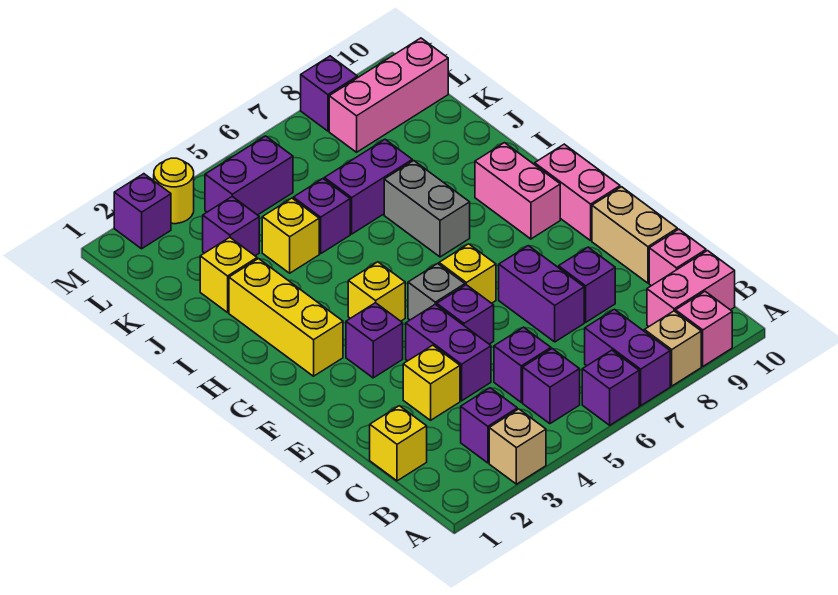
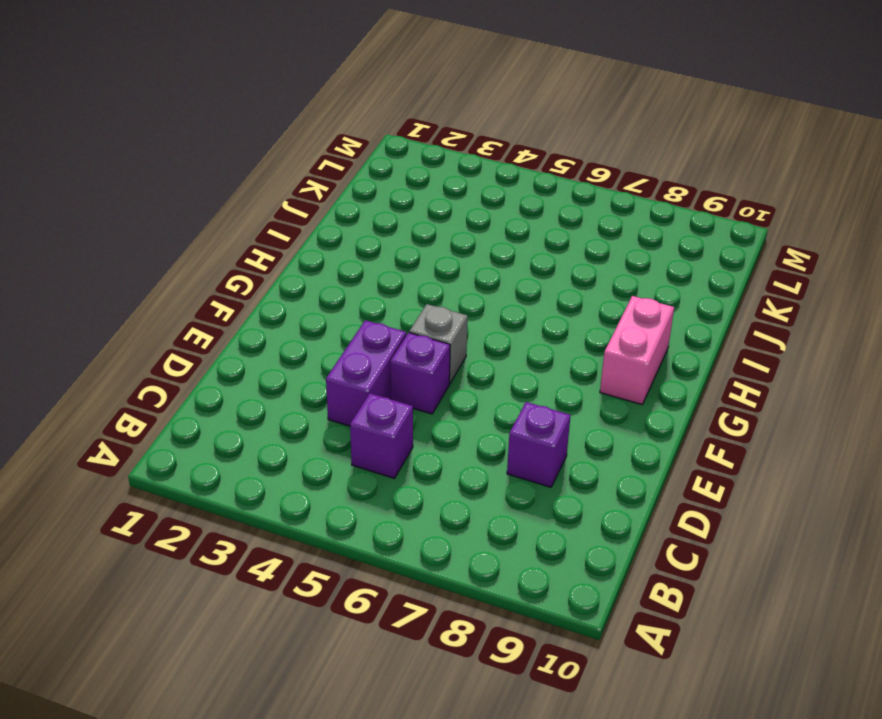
none -> tan brick A3 level 1
none -> purple brick A6 level 1
none -> purple brick A7:B7 level 1
none -> tan brick A8 level 1

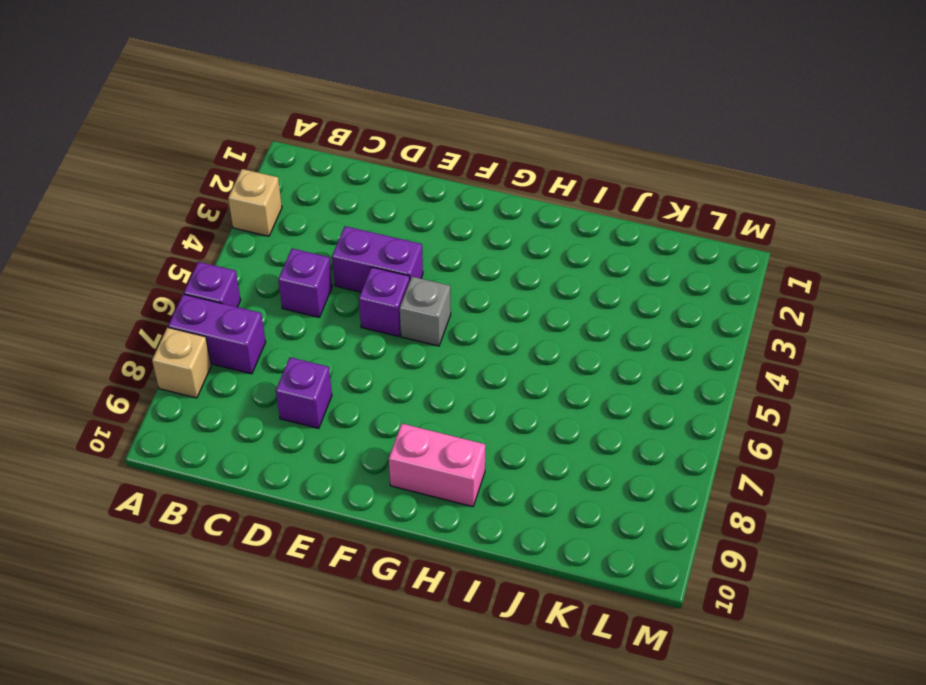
none -> pink brick A9 level 1
none -> purple brick B3 level 1
none -> purple brick B5 level 1
none -> pink brick B9:B10 level 1

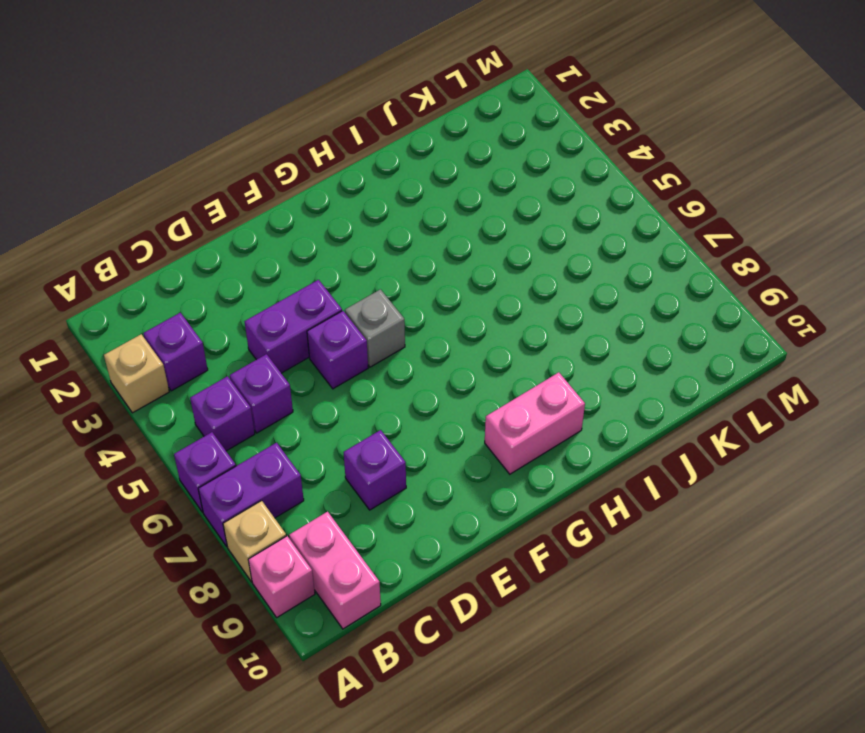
none -> yellow brick C1 level 1
none -> pink brick C10 level 1
none -> yellow brick D3 level 1
none -> purple brick D7:E7 level 1

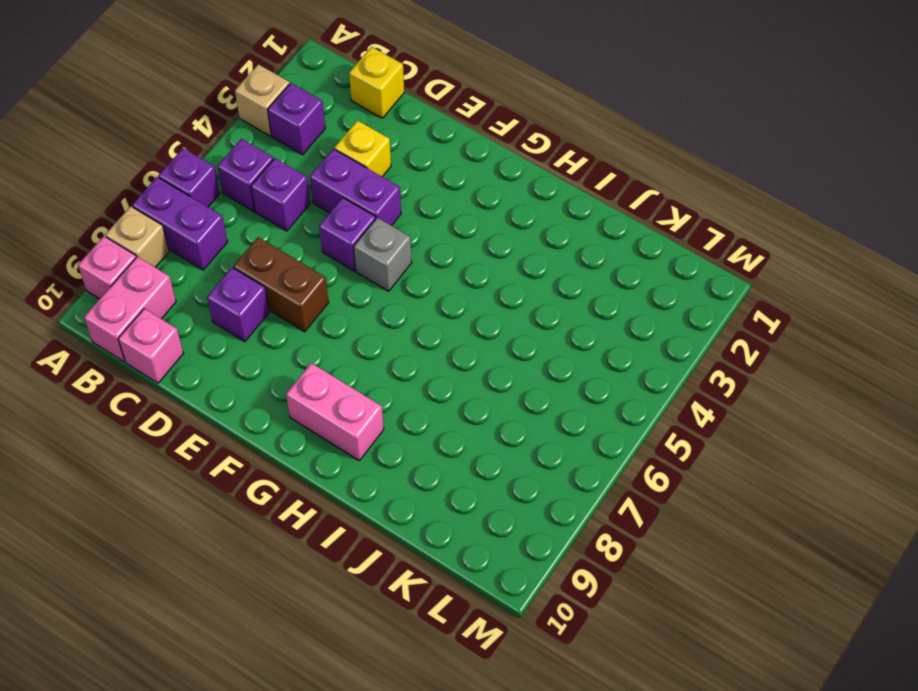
brown brick D7:E7 level 1 -> purple brick D7:E7 level 1
none -> tan brick D10:E10 level 1
none -> purple brick F3 level 1
none -> yellow brick F6 level 1
none -> pink brick F10:G10 level 1

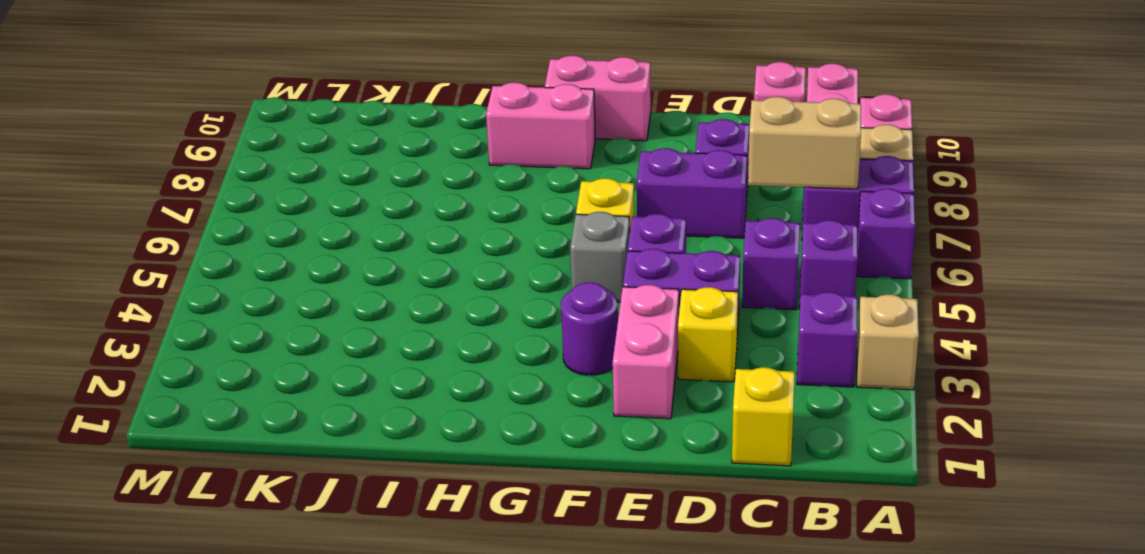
tan brick B7:C7 level 2 -> tan brick D10:E10 level 1
pink brick E2:E3 level 1 -> none
purple round brick F3 level 1 -> purple brick F3 level 1
none -> yellow brick G2:I2 level 1
none -> yellow brick G4 level 1
none -> grey brick H7:I7 level 1
none -> yellow brick J2 level 1

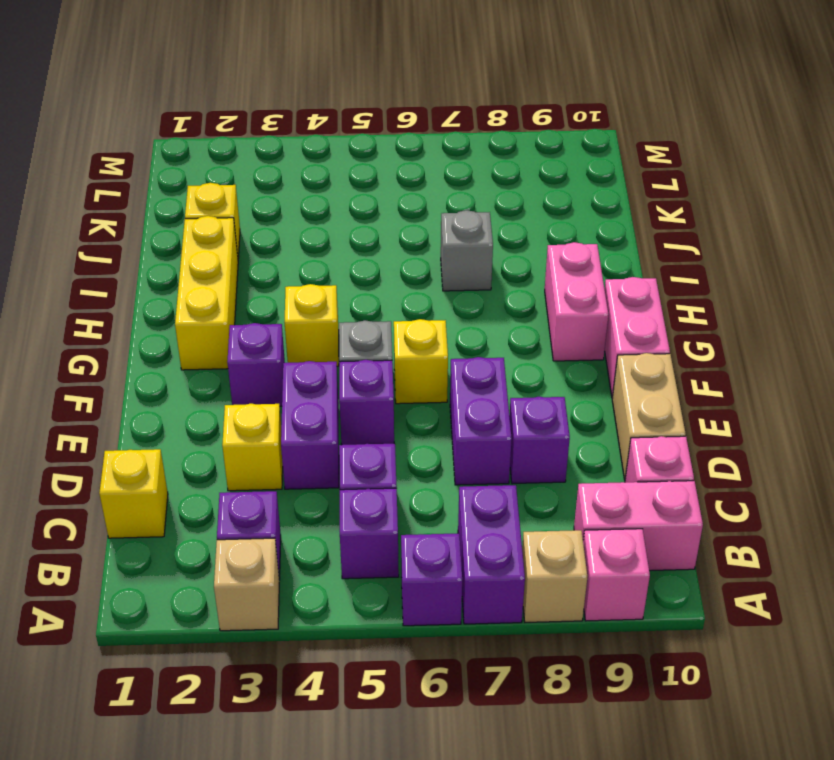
grey brick I7 level 1 -> grey brick H7:I7 level 1
none -> yellow brick J4 level 1
none -> purple brick J5 level 1
none -> purple brick J6:J7 level 1
none -> purple brick K3 level 1

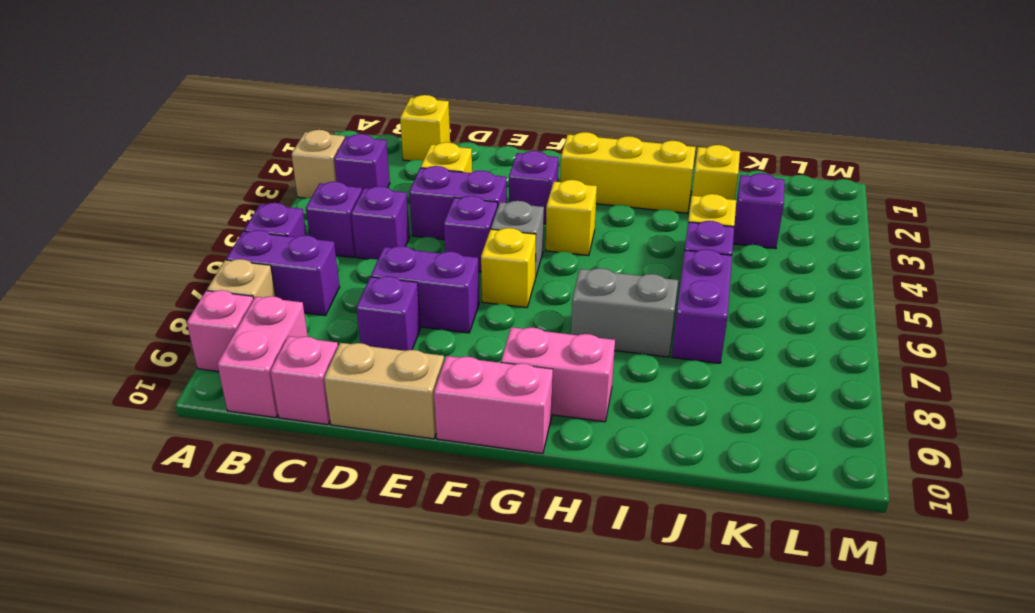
none -> purple brick L4:L5 level 1
none -> pink brick L8:L10 level 1
none -> purple brick M2 level 1
none -> yellow round brick M3 level 1

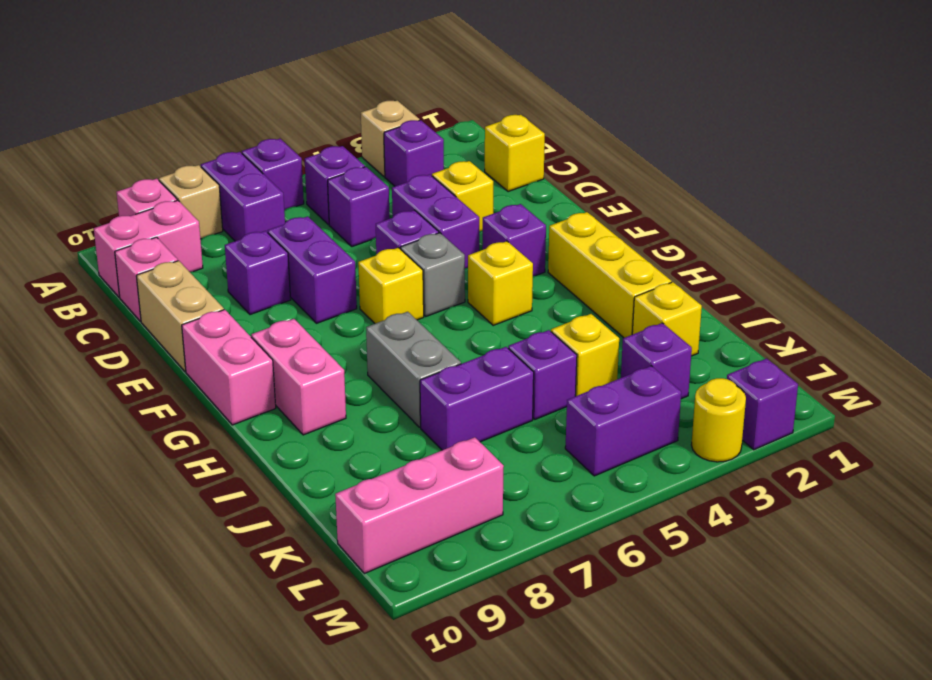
none -> purple brick M8 level 1

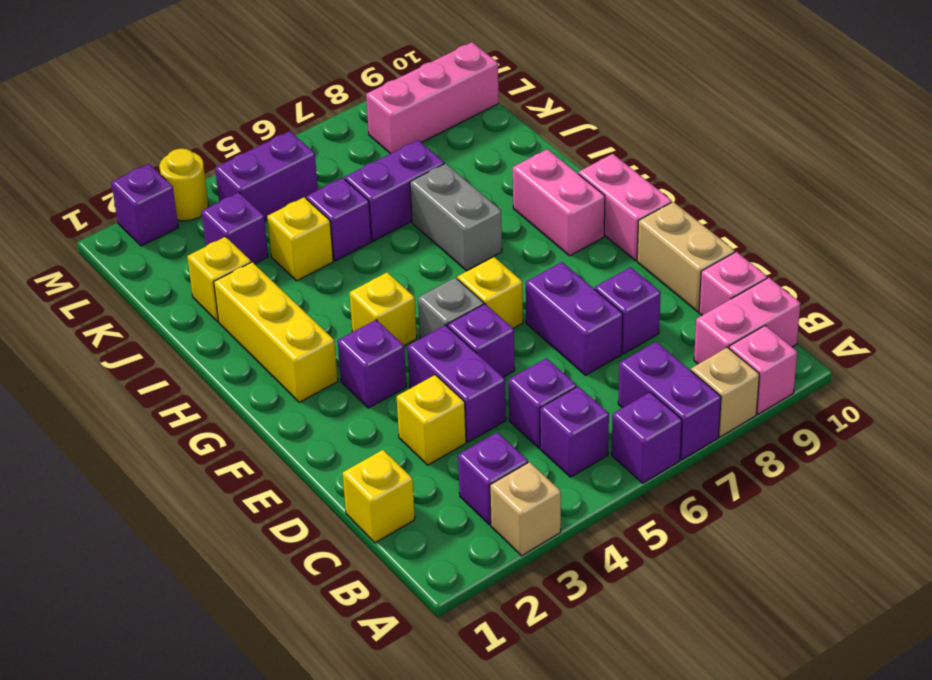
none -> purple brick M8 level 1

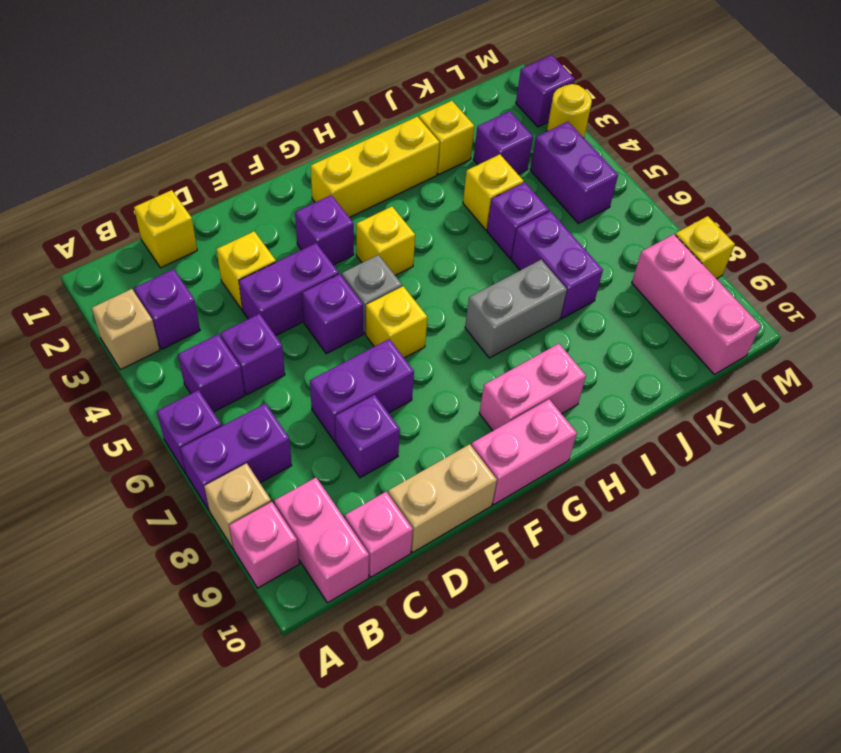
yellow brick M8 level 1 -> purple brick M8 level 1

